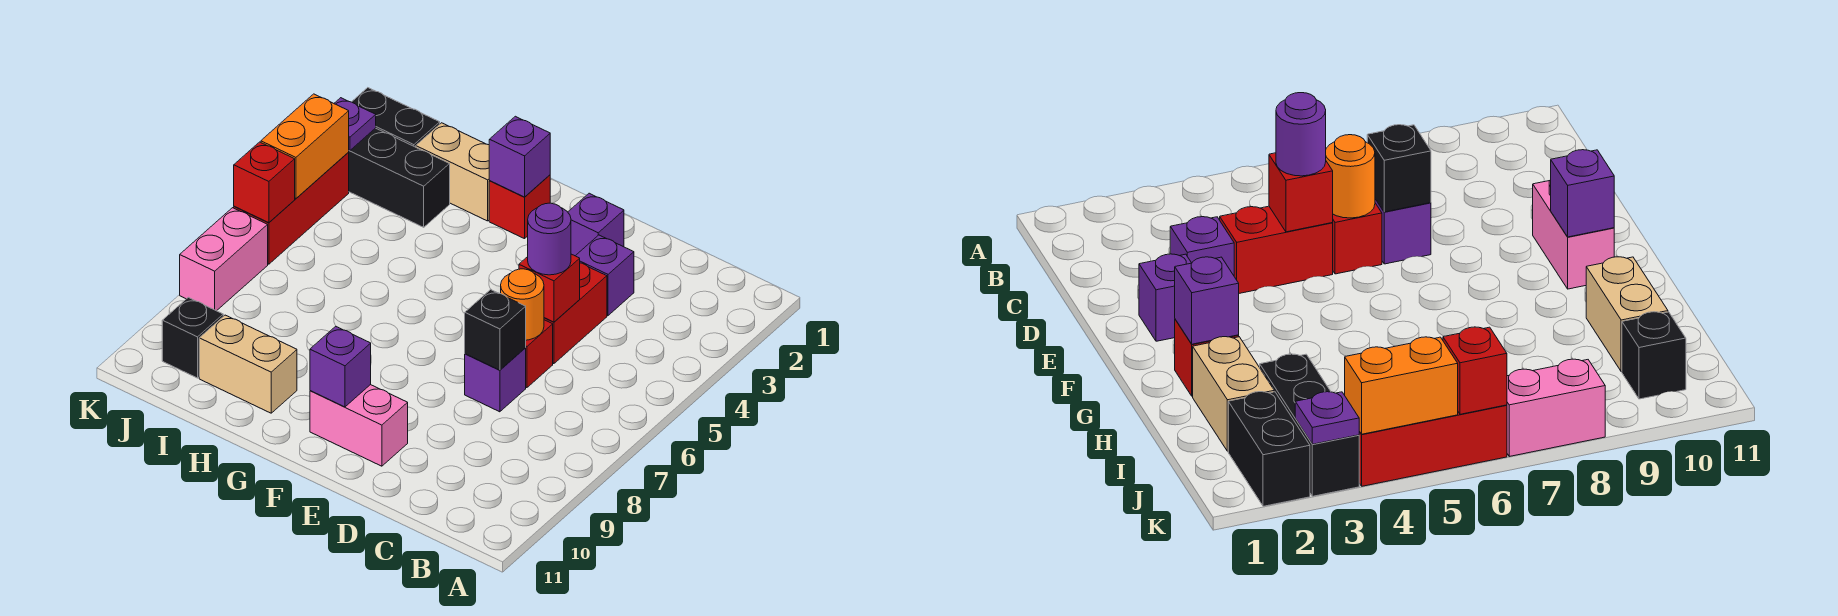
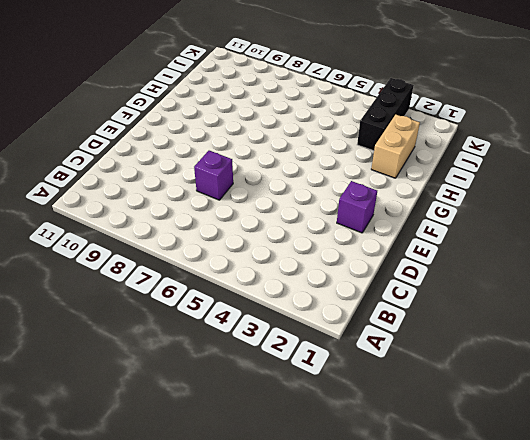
none -> purple brick D3 level 1
none -> red brick D4:D5 level 1
none -> red brick D6 level 1

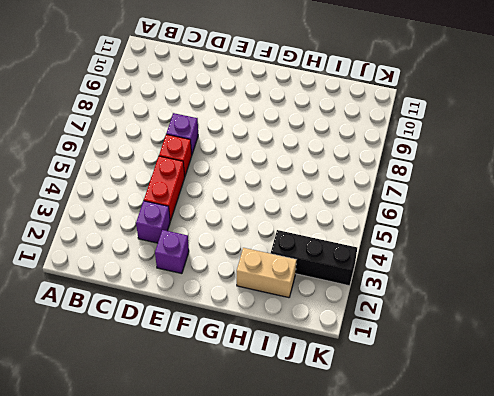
none -> pink brick E10:F10 level 1
none -> red brick G2 level 1
none -> tan brick H10:I10 level 1

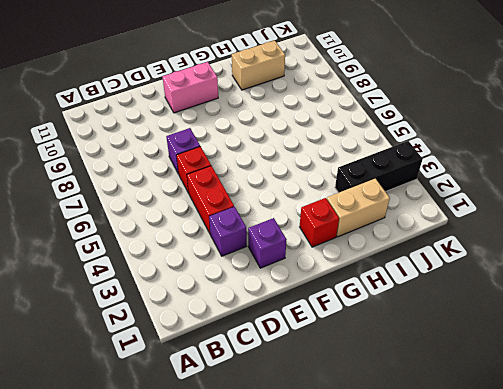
none -> black brick J2:K2 level 1
none -> black brick J10 level 1
none -> red brick K4:K6 level 1

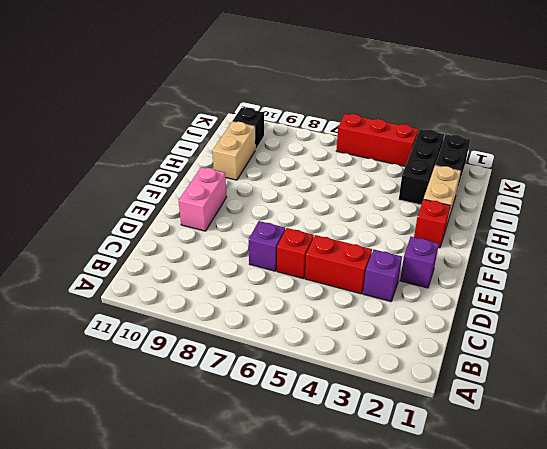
none -> pink brick K7:K8 level 1
none -> red brick D5 level 2
none -> orange round brick D6 level 2

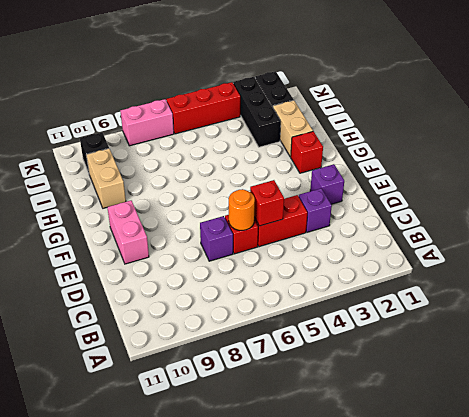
none -> black brick D7 level 2
none -> purple brick F10 level 2
none -> purple brick G2 level 2

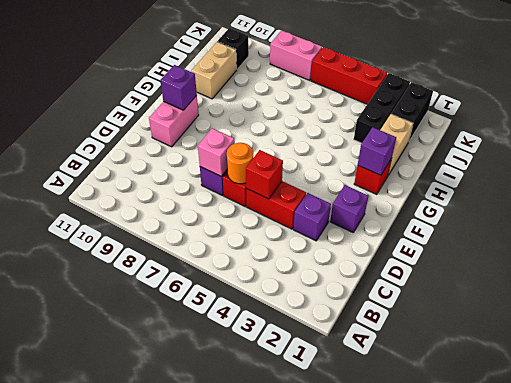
pink brick D7 level 2 -> black brick D7 level 2
none -> purple plate K3 level 2
none -> orange brick K4:K5 level 2
none -> red brick K6 level 2

